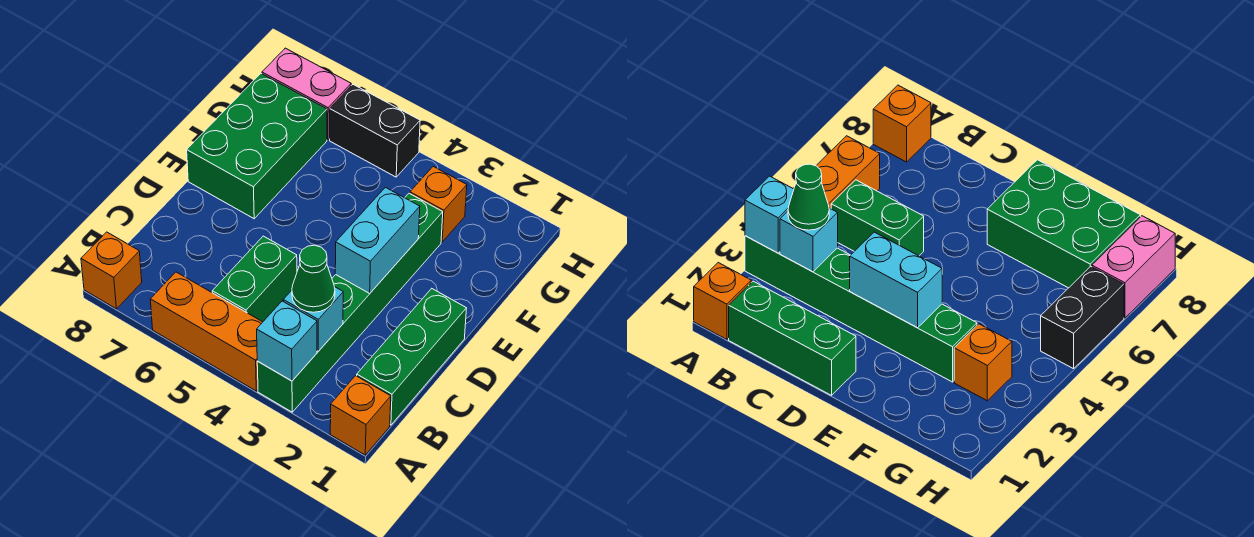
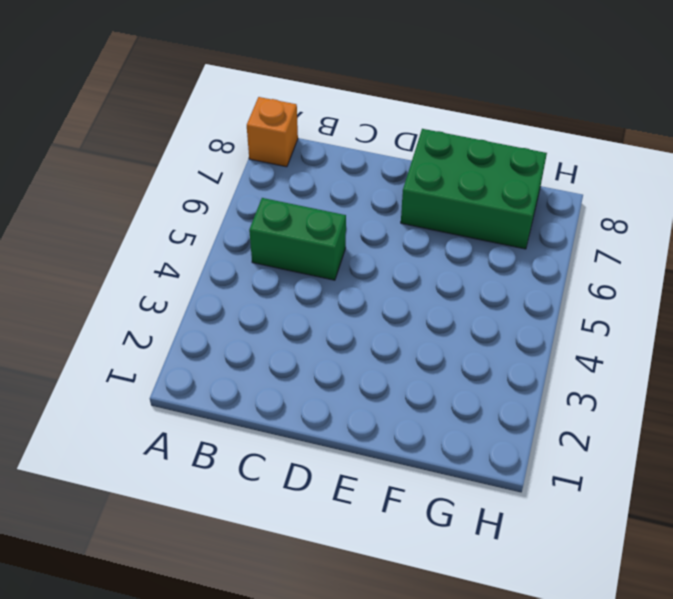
none -> orange brick A1 level 1
none -> green brick A3:F3 level 1
none -> orange brick A4:A6 level 1

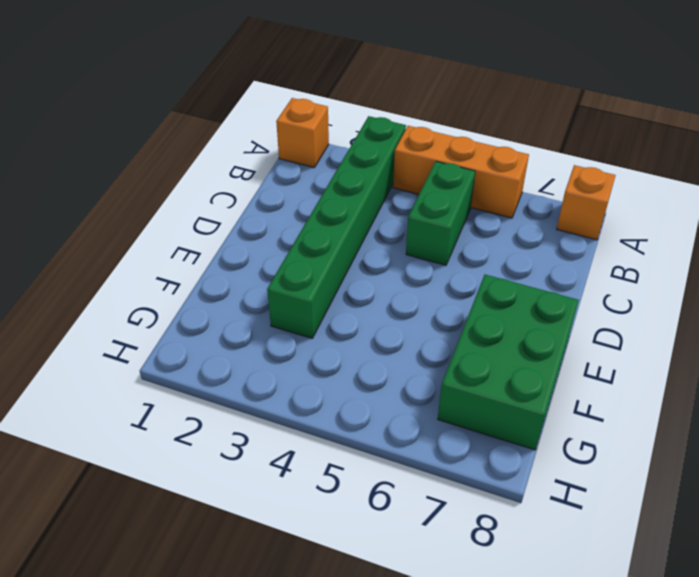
none -> green brick B1:D1 level 1
none -> orange brick G3 level 1
none -> black brick H5:H6 level 1

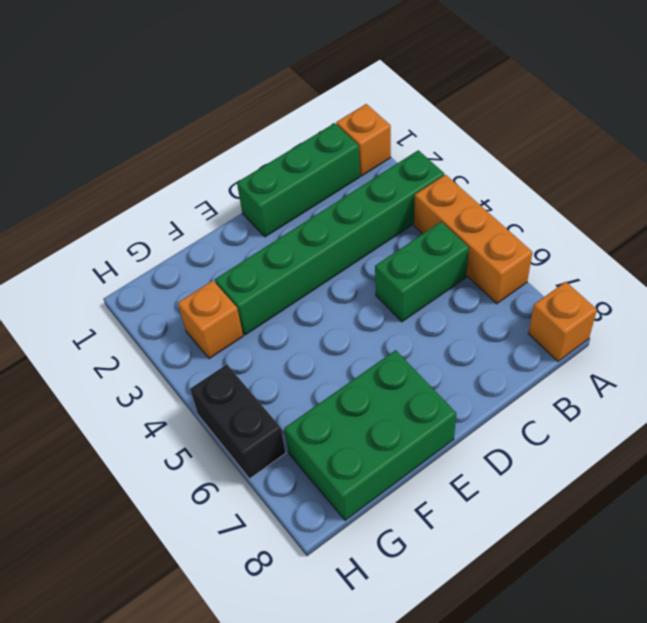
none -> pink brick H7:H8 level 1
none -> cyan brick A3 level 2
none -> cyan brick B3 level 2

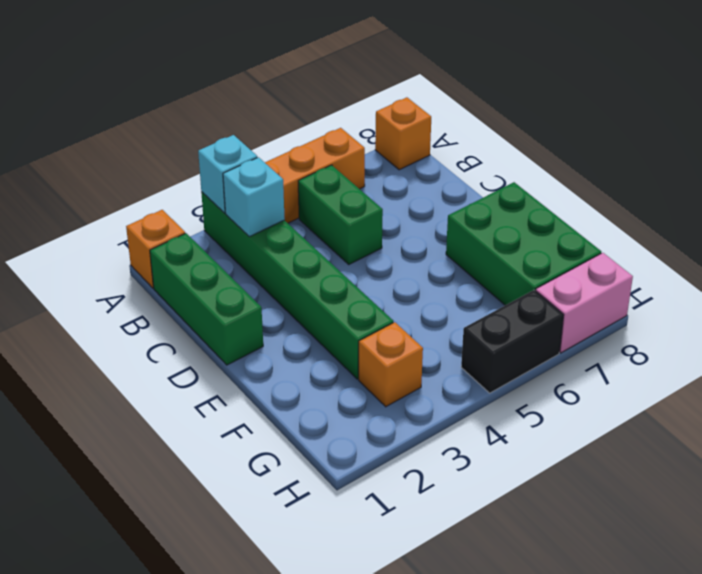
none -> cyan brick D3:E3 level 2
none -> green cone B3 level 3

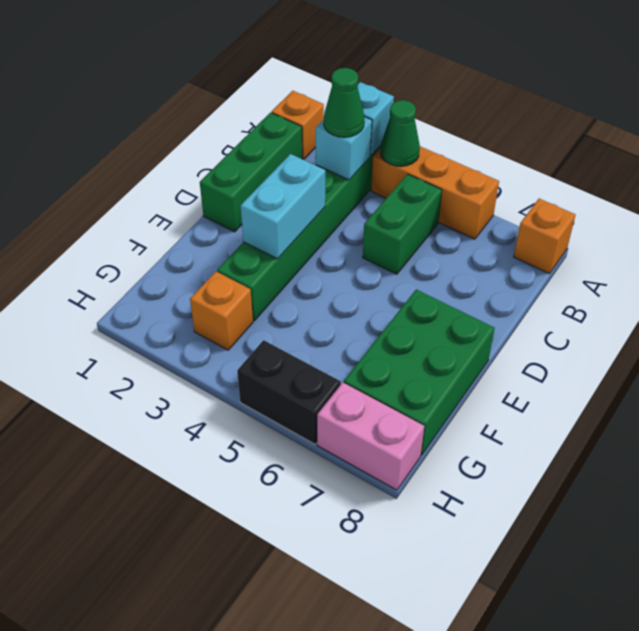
green cone A4 level 2 -> none

